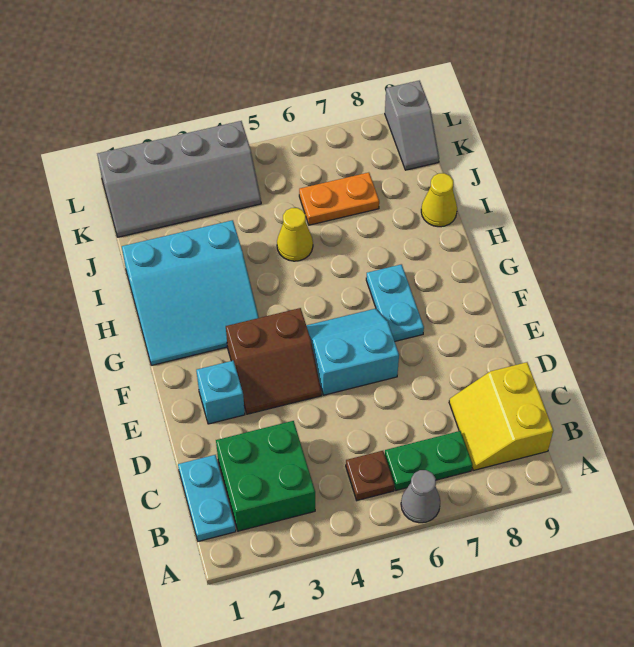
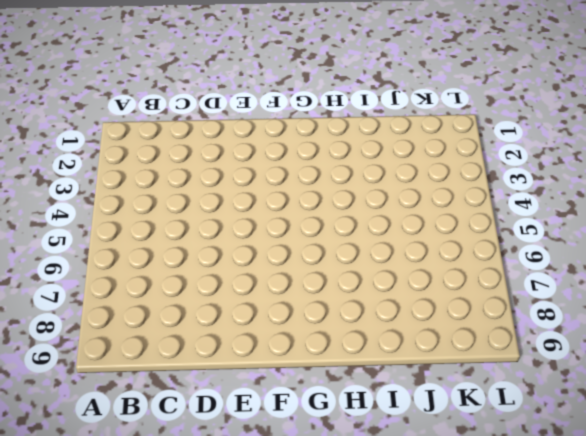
none -> grey cone A6 level 1
none -> cyan plate B1:C1 level 1
none -> green brick B2:C3 level 1

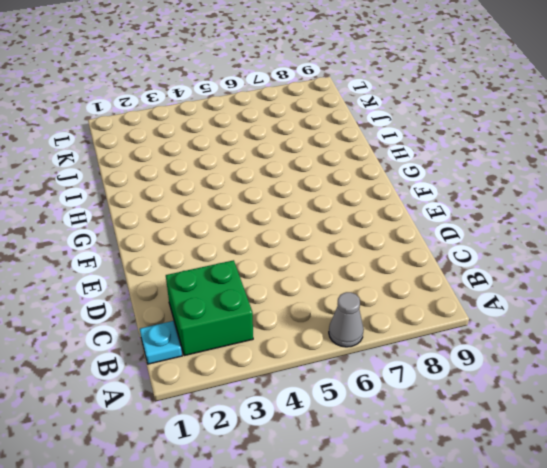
cyan plate B1 level 1 -> cyan plate B1:C1 level 1
none -> brown plate B5 level 1
none -> green plate B6:B7 level 1
none -> yellow slope B8:C9 level 1 top 9

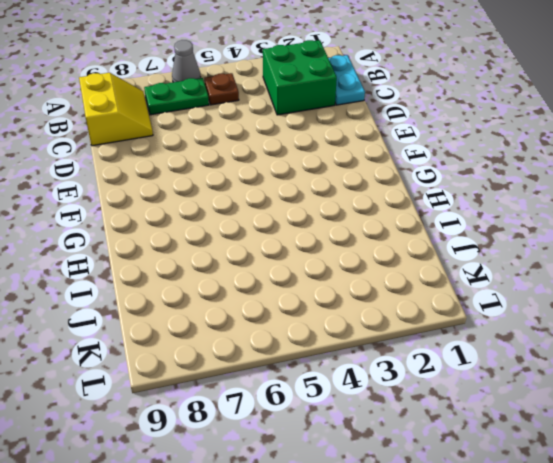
none -> cyan brick E2 level 1
none -> brown slope E3:F4 level 1 top F
none -> cyan slope E5:F6 level 1 top E

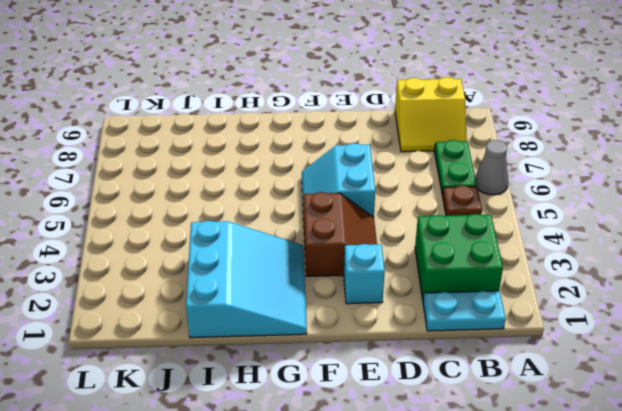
none -> cyan plate F7:G7 level 1
none -> yellow cone I5 level 1
none -> yellow cone I9 level 1

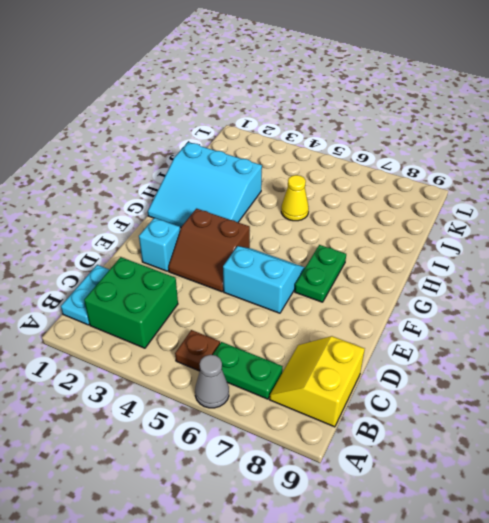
green plate F7:G7 level 1 -> cyan plate F7:G7 level 1
none -> yellow cone I9 level 1
none -> orange plate J6:J7 level 1
none -> grey slope K1:L4 level 1 top L

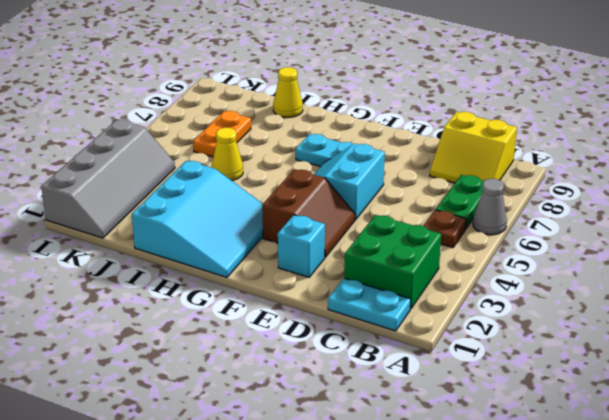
none -> grey slope K9:L9 level 1 top L

